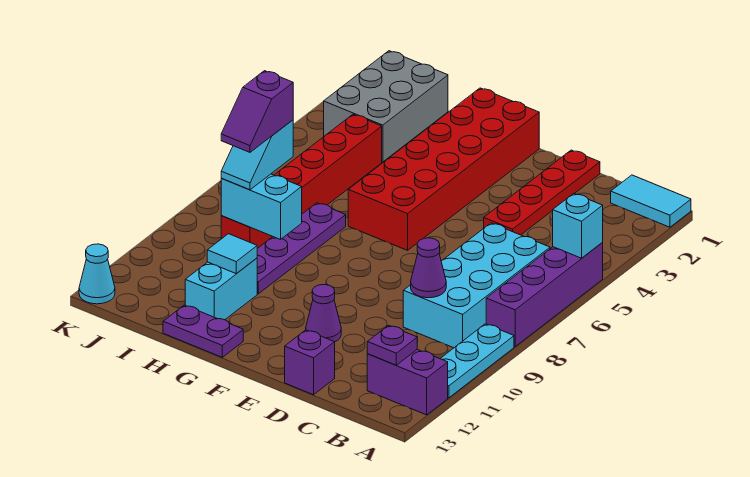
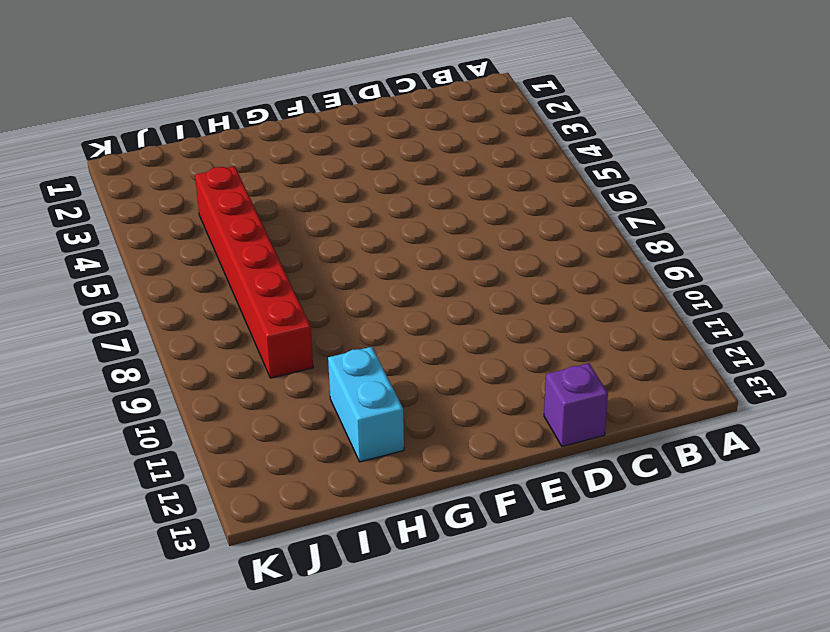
none -> cyan tile A1:B1 level 1
none -> purple brick A5:A8 level 1
none -> cyan plate A9:A11 level 1

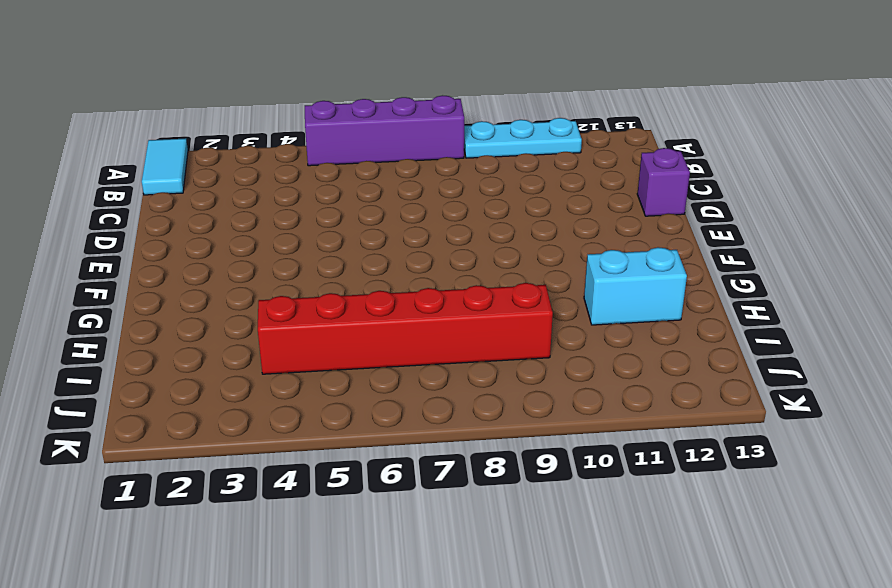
none -> purple brick A12:B12 level 1
none -> cyan brick B6:C9 level 1
none -> red plate D1:D4 level 1

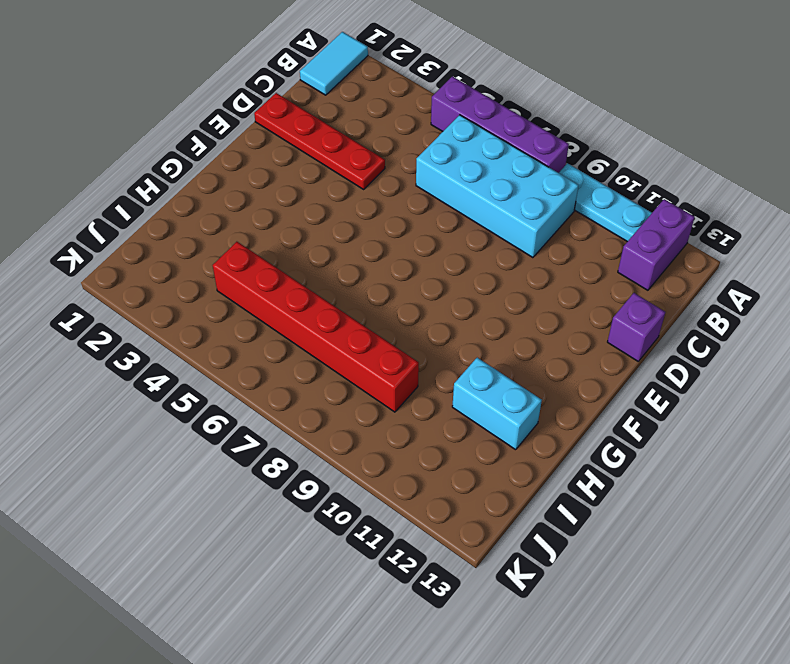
none -> purple cone E11 level 1
none -> red brick F1:G6 level 1
none -> purple plate G13:H13 level 1

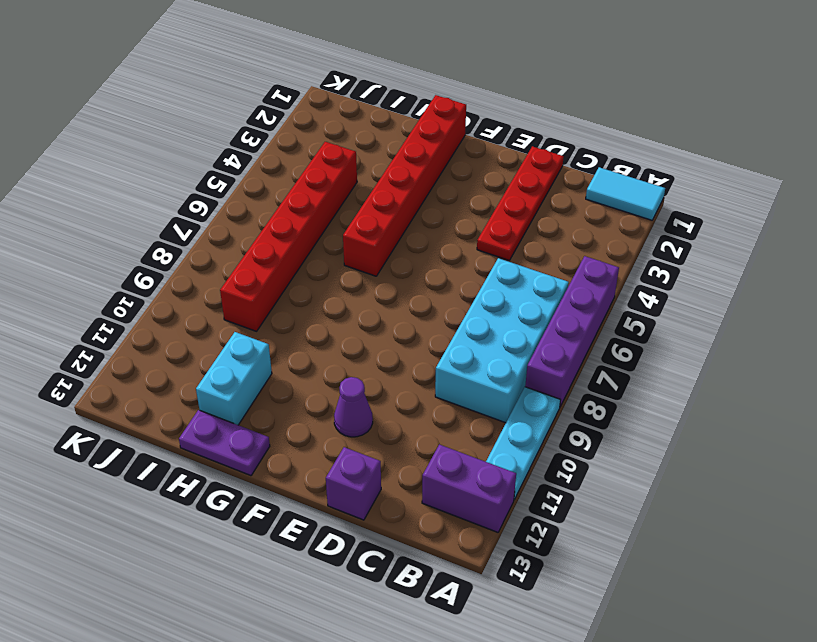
red brick G1:G6 level 1 -> red brick F1:G6 level 1
none -> purple plate H7:H10 level 1
none -> grey brick I1:J3 level 1
none -> cyan cone K13 level 1

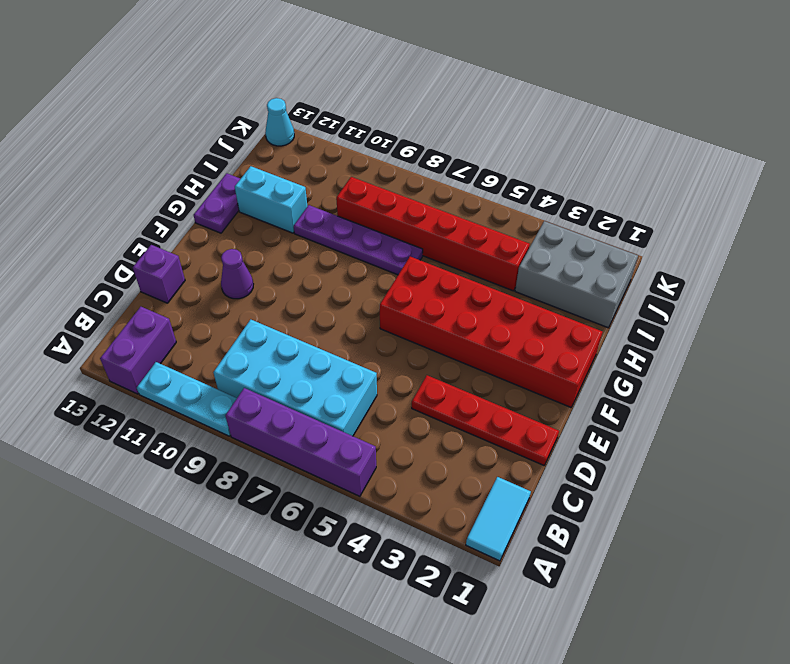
none -> cyan brick A5 level 2
none -> purple plate B12 level 2
none -> purple cone C9 level 2

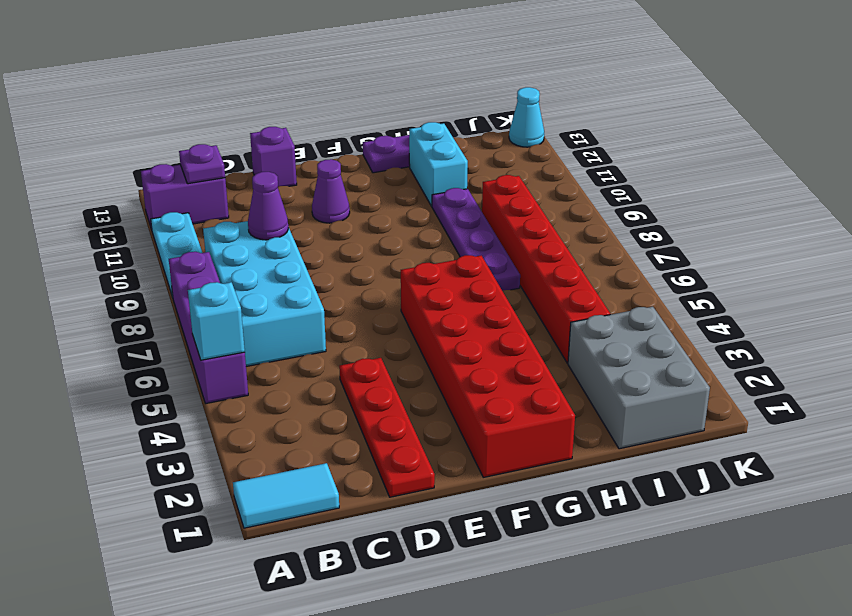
none -> cyan brick H9:I9 level 2
none -> cyan tile H11 level 2
none -> cyan slope I8:I9 level 3 top 8

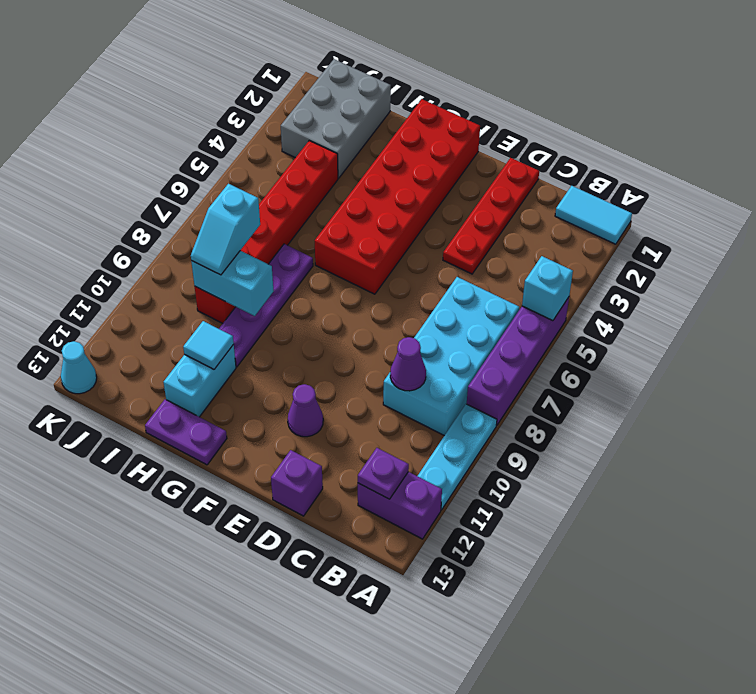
none -> purple slope I8:I9 level 4 top 8

